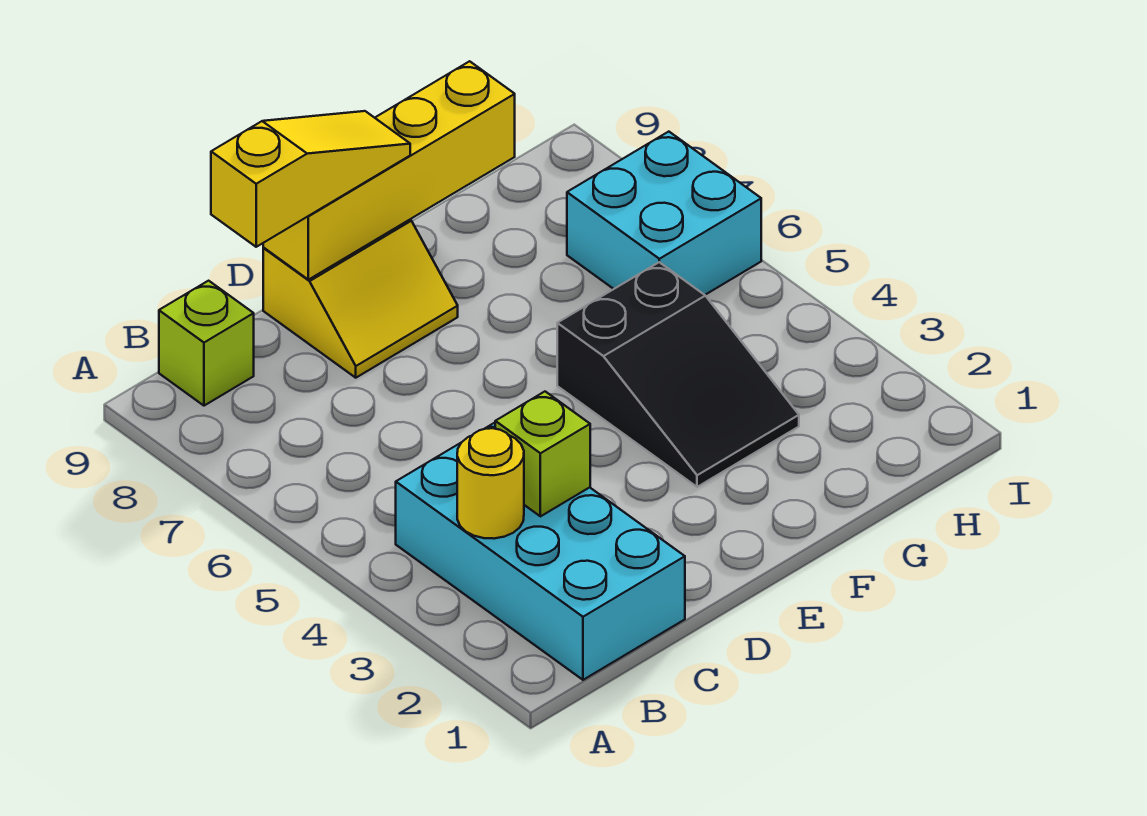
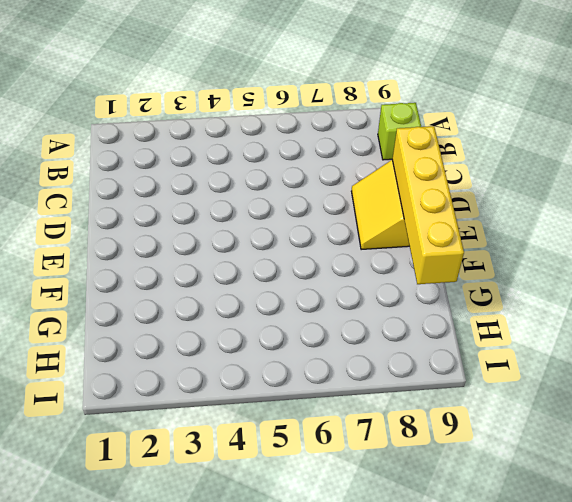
none -> cyan brick B1:C4 level 1
none -> black slope F3:G5 level 1 top 5

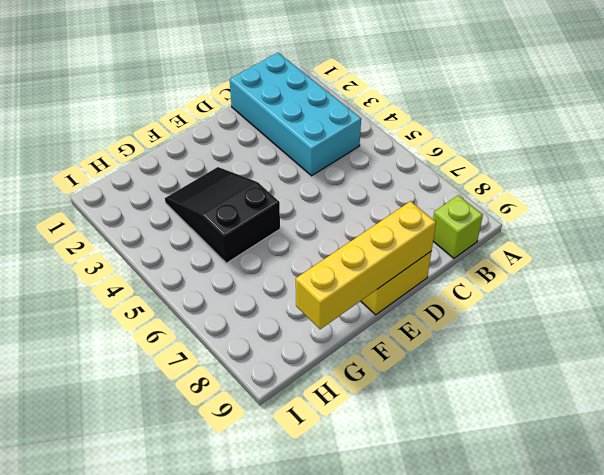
none -> cyan brick H6:I7 level 1
none -> yellow round brick B3 level 2

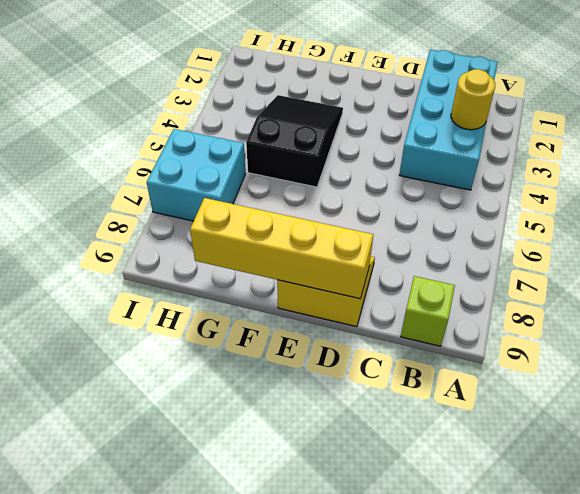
none -> lime brick C3 level 2
none -> yellow slope C9:E9 level 3 top C

